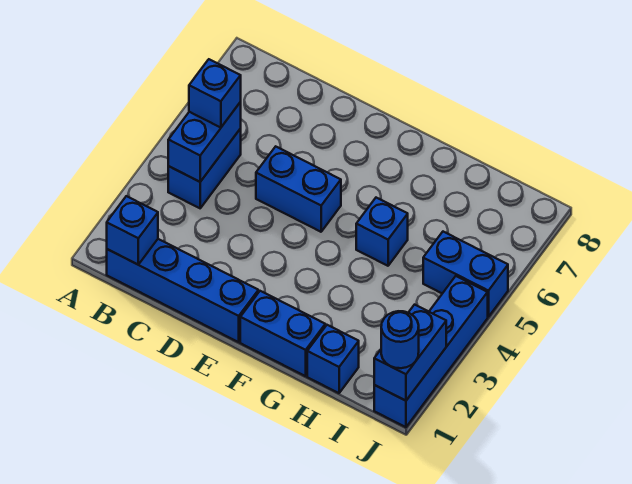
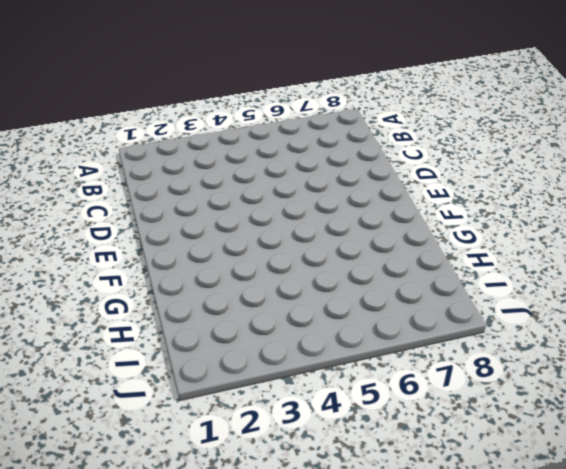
none -> blue brick B1:E1 level 1
none -> blue brick B4:B5 level 1
none -> blue brick D5:E5 level 1

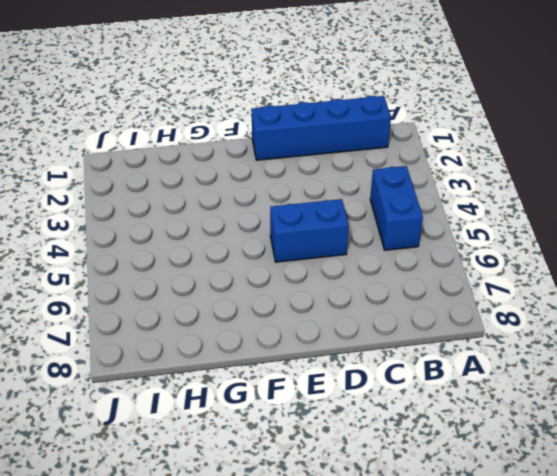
none -> blue brick F1:G1 level 1
none -> blue brick G5 level 1
none -> blue brick H1 level 1

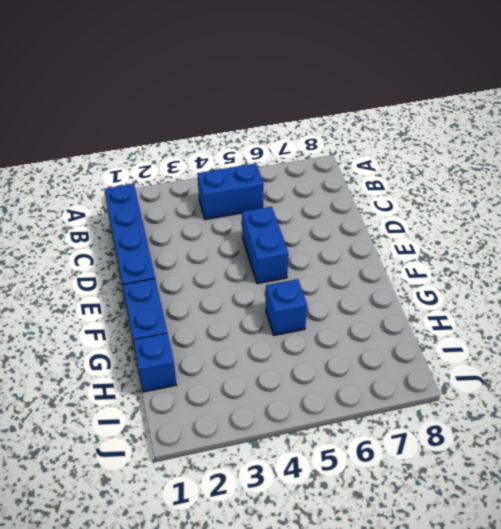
none -> blue brick I5:J5 level 1
none -> blue brick J1:J4 level 1
none -> blue brick B1 level 2

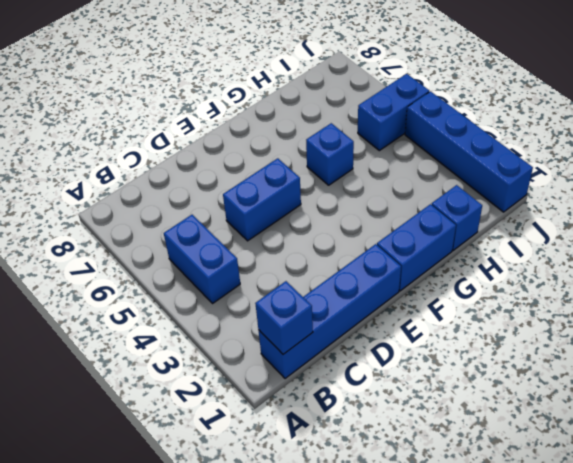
none -> blue brick B4:B5 level 2
none -> blue brick J1:J2 level 2
none -> blue brick B5 level 3

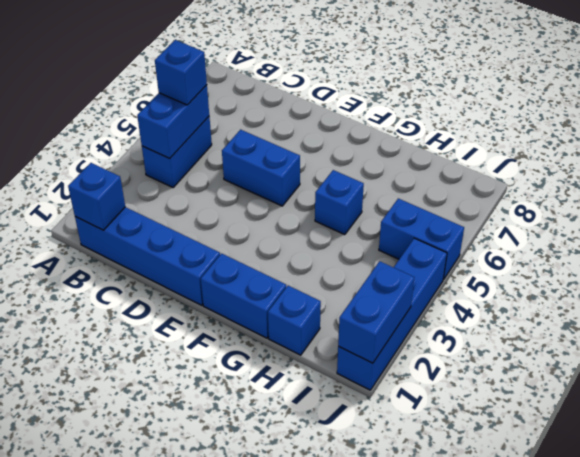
none -> blue round brick J1 level 3

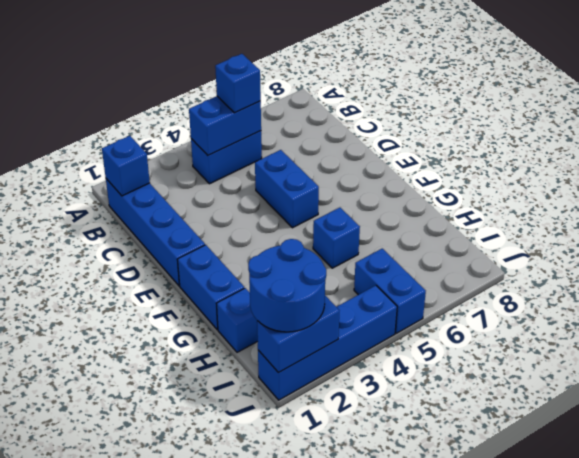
blue round brick I1:J2 level 3 -> blue round brick J1 level 3

